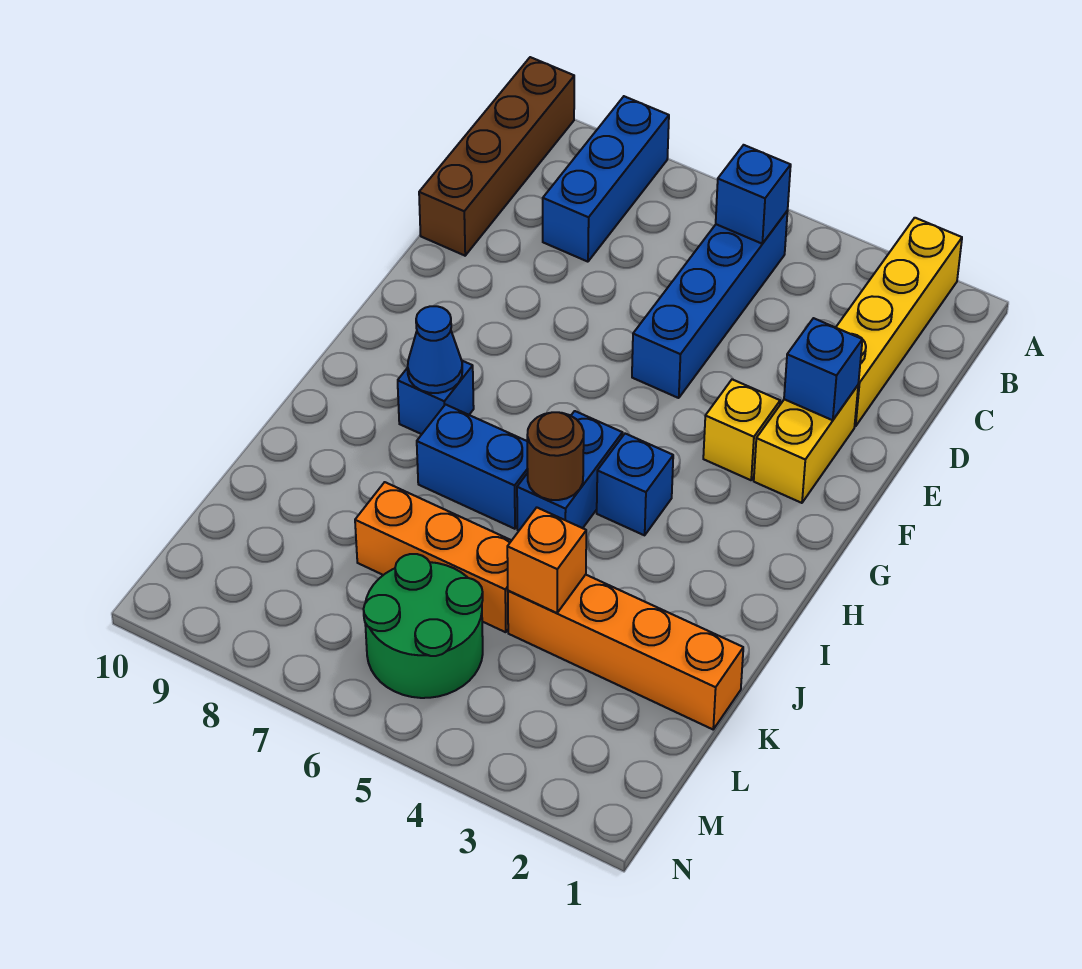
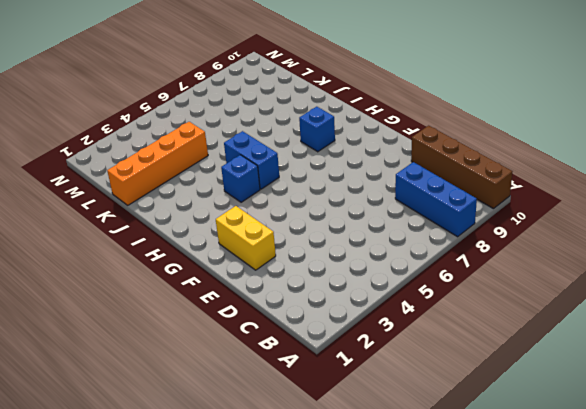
none -> yellow brick A2:D2 level 1
none -> blue brick B5:E5 level 1
none -> yellow brick F3 level 1

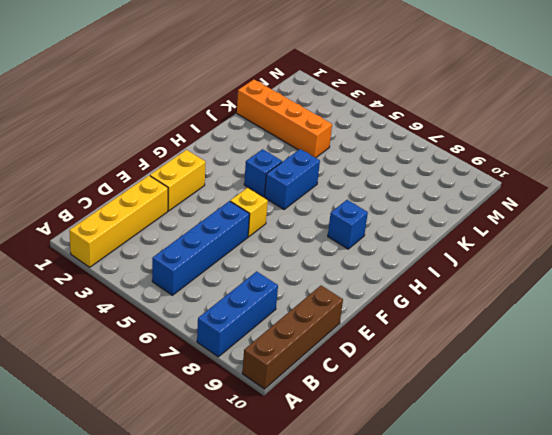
yellow brick F5 level 1 -> yellow brick F3 level 1
none -> blue brick I6:I7 level 1
none -> orange brick K5:K7 level 1
none -> green round brick L5:M6 level 1

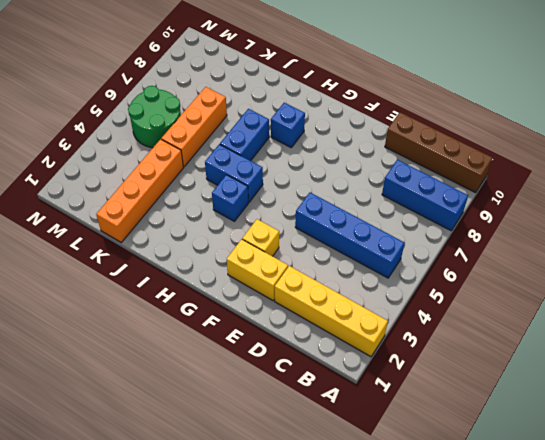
none -> blue brick B5 level 2
none -> blue brick E2 level 2
none -> blue cone H8 level 2

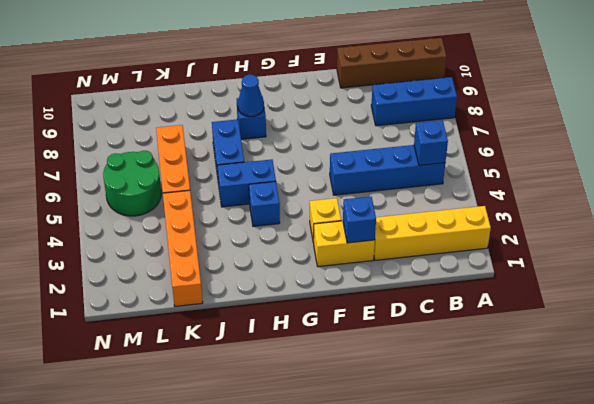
none -> brown round brick I5 level 2
none -> orange brick K4 level 2

